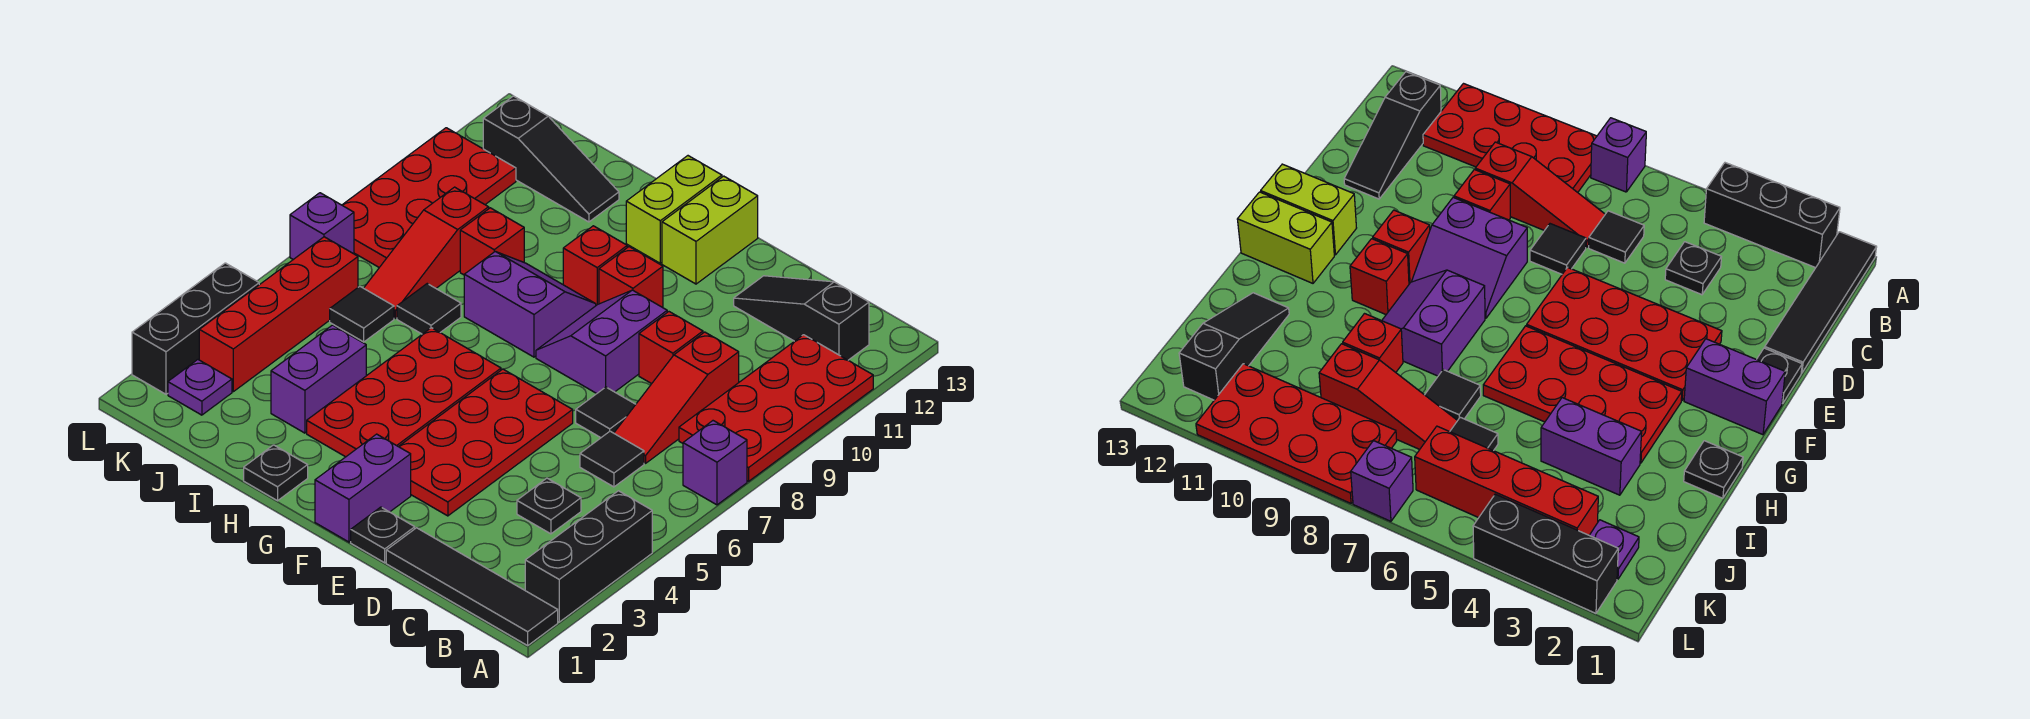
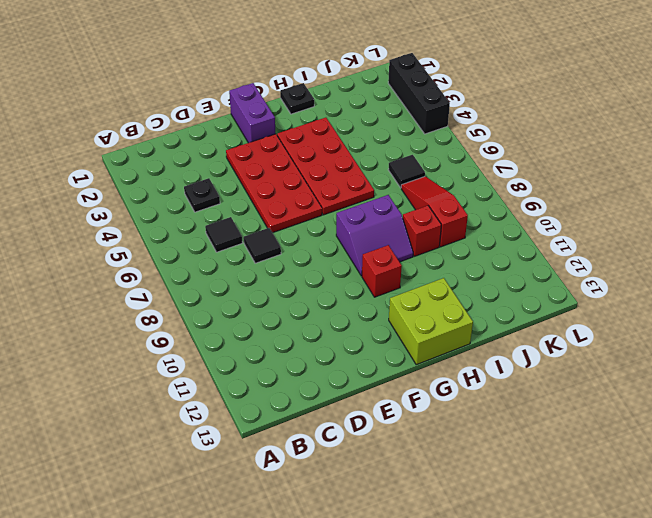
lime brick G12:H13 level 1 -> lime brick G12:G13 level 1
none -> black tile A1:D1 level 1
none -> black brick A2:A4 level 1
none -> purple brick A7 level 1
none -> red plate A8:B11 level 1

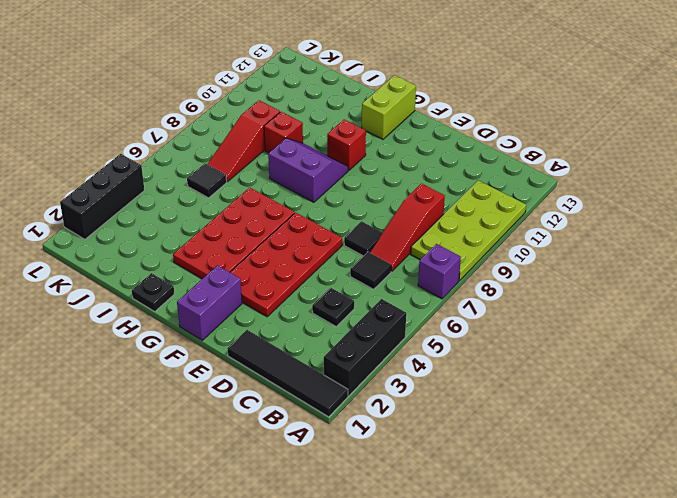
lime plate A8:B11 level 1 -> red plate A8:B11 level 1
none -> black slope B12:D12 level 1 top B
none -> red brick D9 level 1
none -> black plate E1 level 1
none -> purple slope E8:F9 level 1 top E

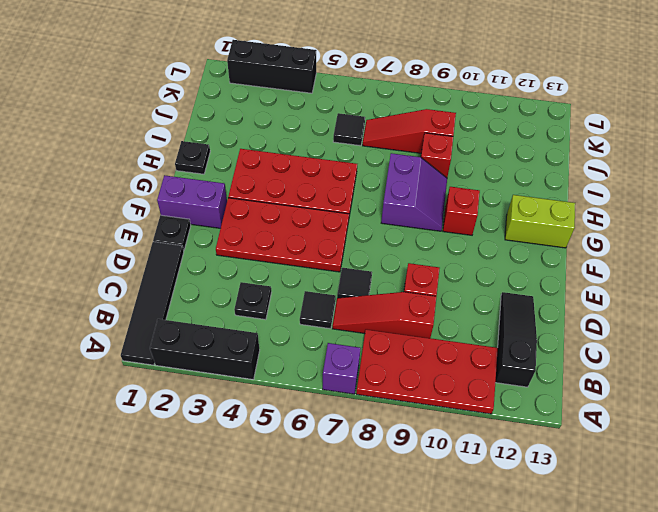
none -> purple slope E8:F9 level 1 top E
none -> red brick F10 level 1
none -> lime brick F12:F13 level 1
none -> purple brick I3:I4 level 1

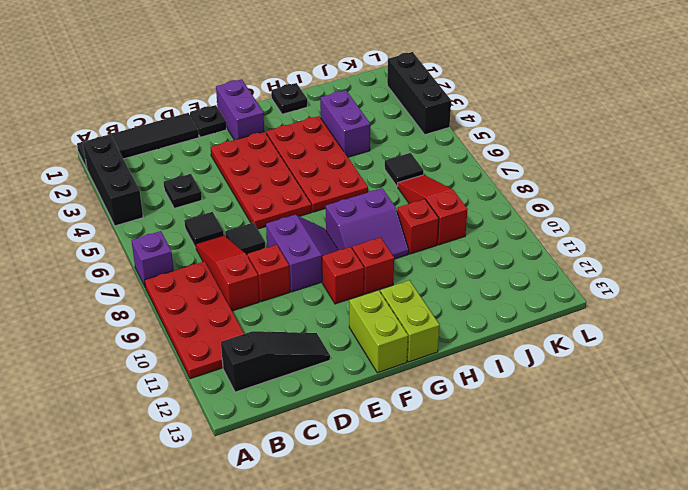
none -> black tile I7 level 1
none -> black slope I12:K12 level 1 top K
none -> purple plate K2 level 1
none -> red brick K3:K6 level 1

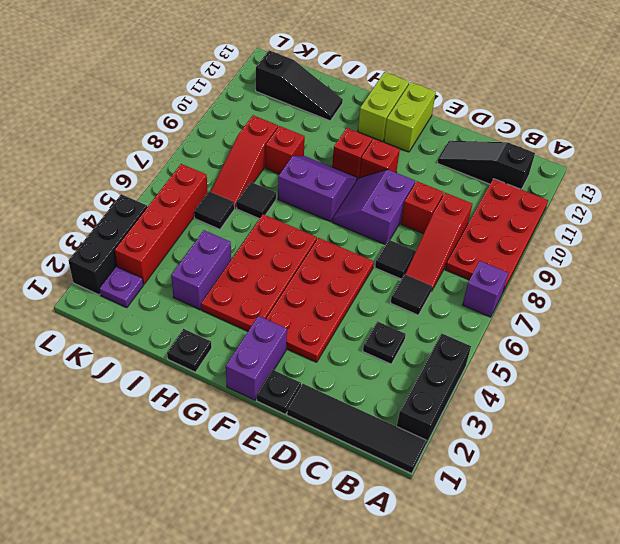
none -> red plate K8:L11 level 1
none -> purple brick L7 level 1

